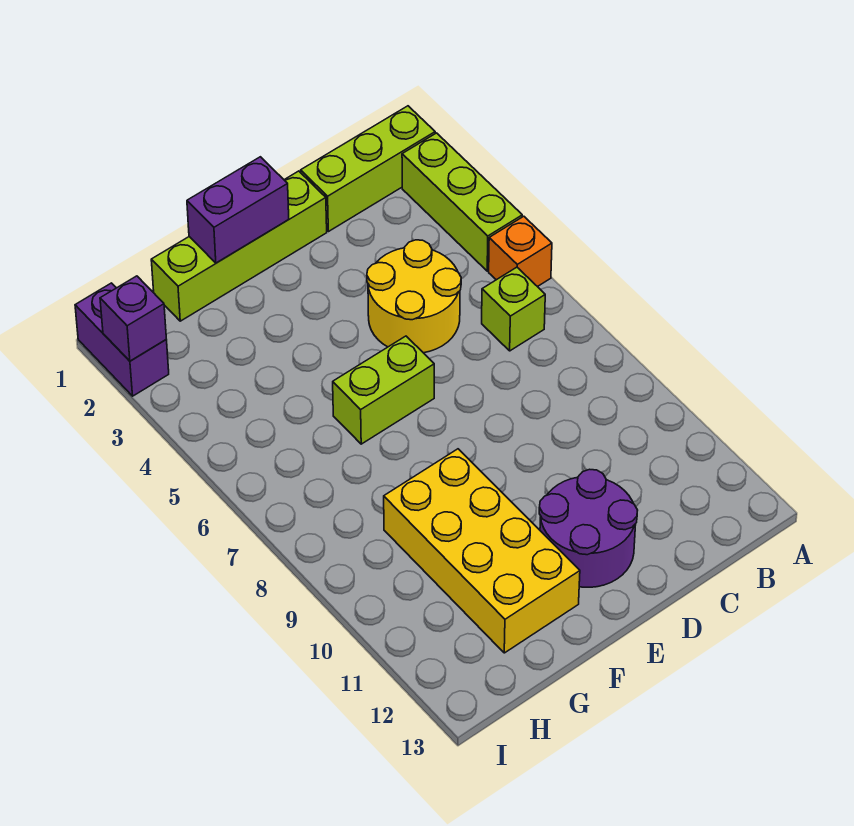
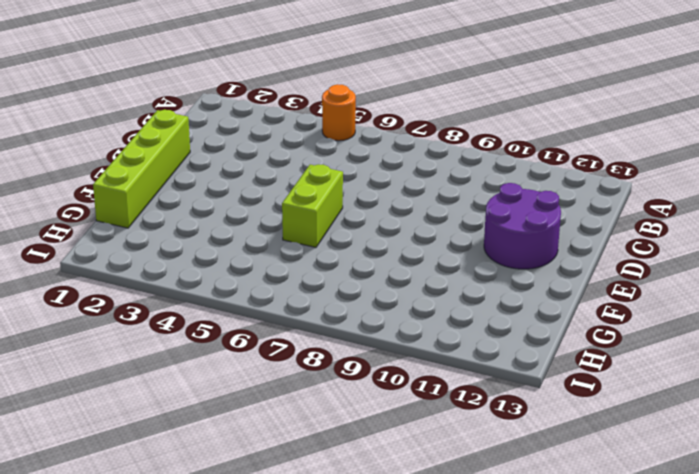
orange round brick A5 level 1 -> orange brick A5 level 1
none -> lime brick A1:C1 level 1
none -> lime brick A2:A4 level 1
none -> lime brick B6 level 1

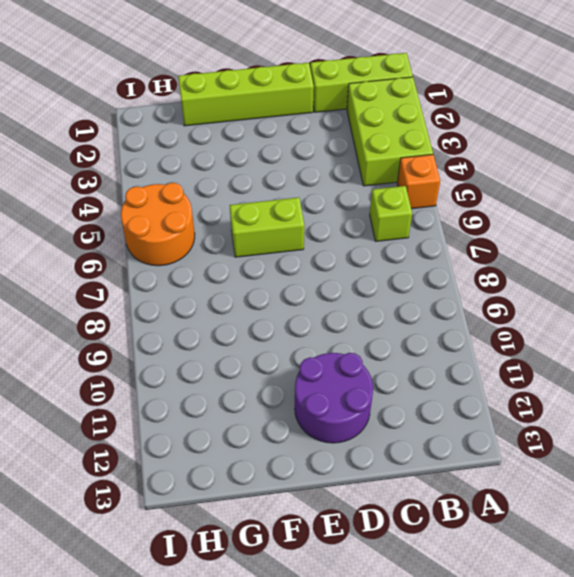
lime brick A2:B4 level 1 -> lime brick A2:A4 level 1
orange round brick H5:I6 level 1 -> none
none -> yellow round brick C4:D5 level 1
none -> yellow brick F9:G12 level 1
none -> purple brick I1:I2 level 1

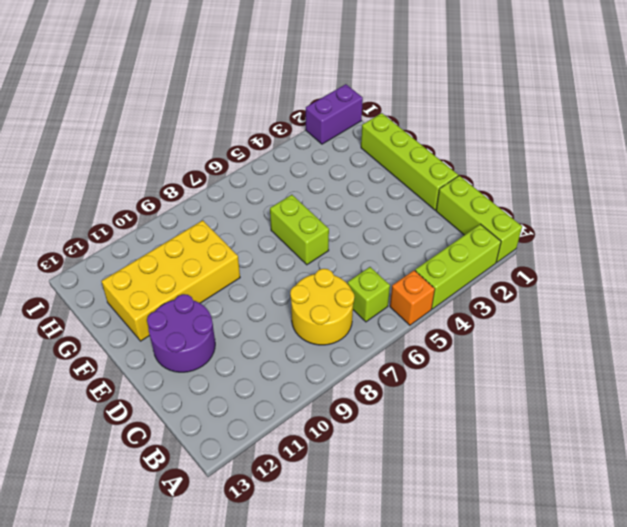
yellow round brick B7:C8 level 1 -> yellow round brick C4:D5 level 1
none -> purple brick E1:F1 level 2
none -> purple brick I2 level 2

